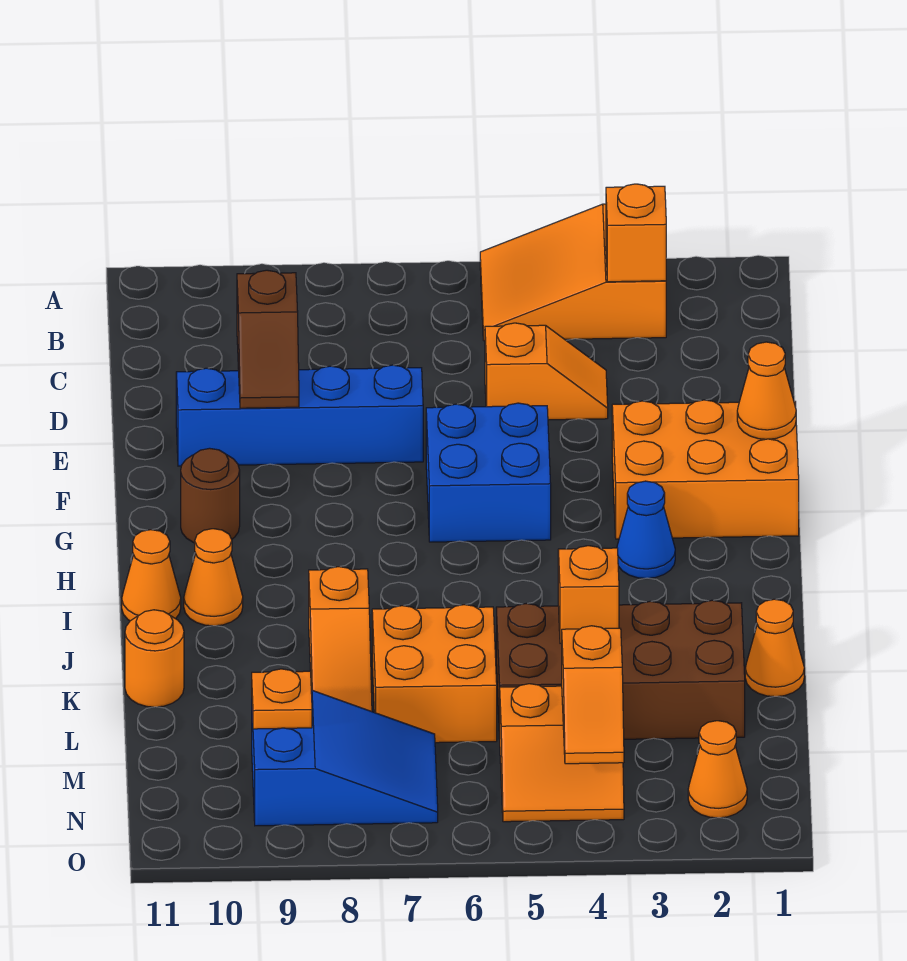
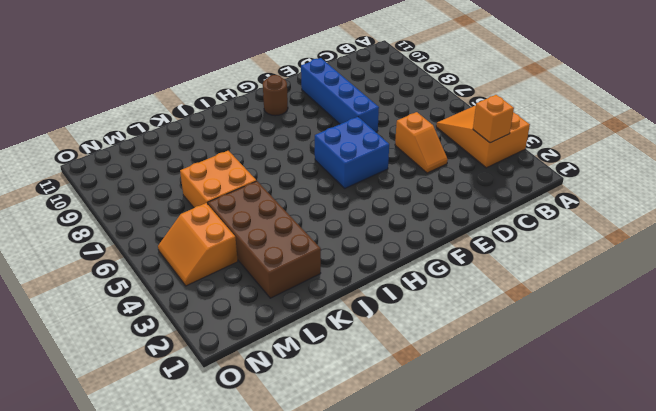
none -> orange brick F1:G3 level 1
none -> blue cone H3 level 1
none -> orange cone I10 level 1

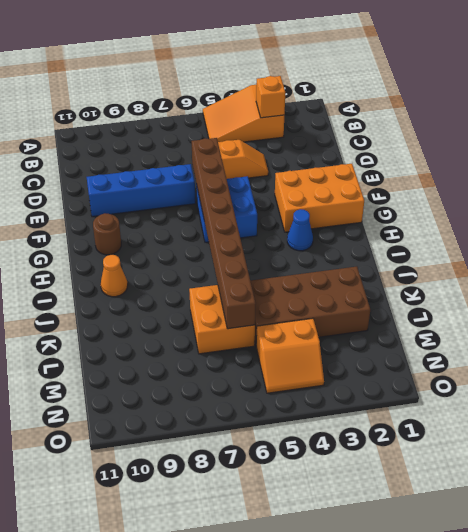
brown brick E6:L6 level 2 -> none
none -> orange cone I11 level 1
none -> orange slope J8:L8 level 1 top J
none -> orange cone K1 level 1

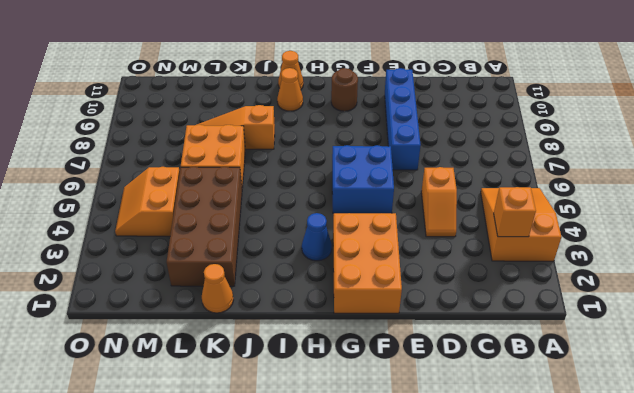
none -> orange round brick K11 level 1
none -> blue slope M7:N9 level 1 top 9
none -> orange cone N2 level 1

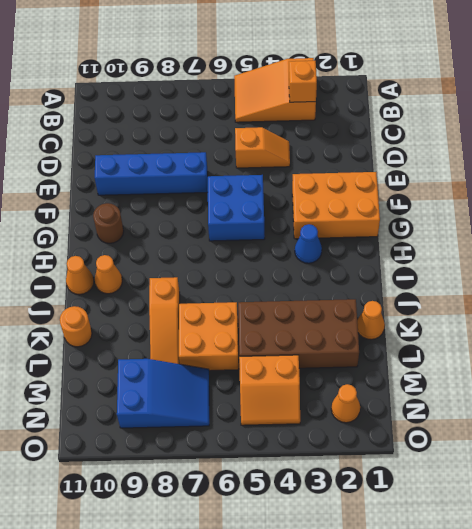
none -> brown slope D9:E9 level 2 top D
none -> orange cone F1 level 2
none -> orange brick K4 level 2

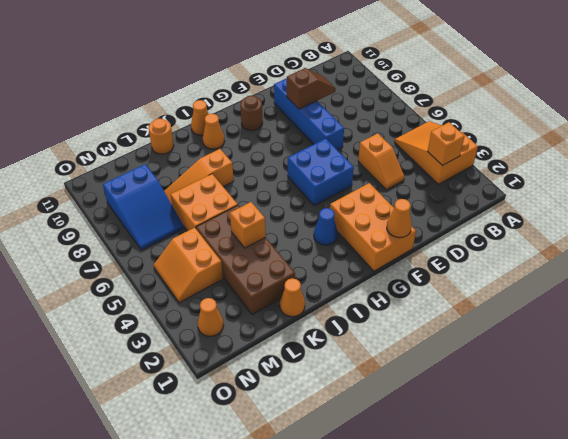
brown slope D9:E9 level 2 top E -> brown slope D9:E9 level 2 top D
none -> orange slope M4:N4 level 2 top M
none -> orange plate M9 level 2

